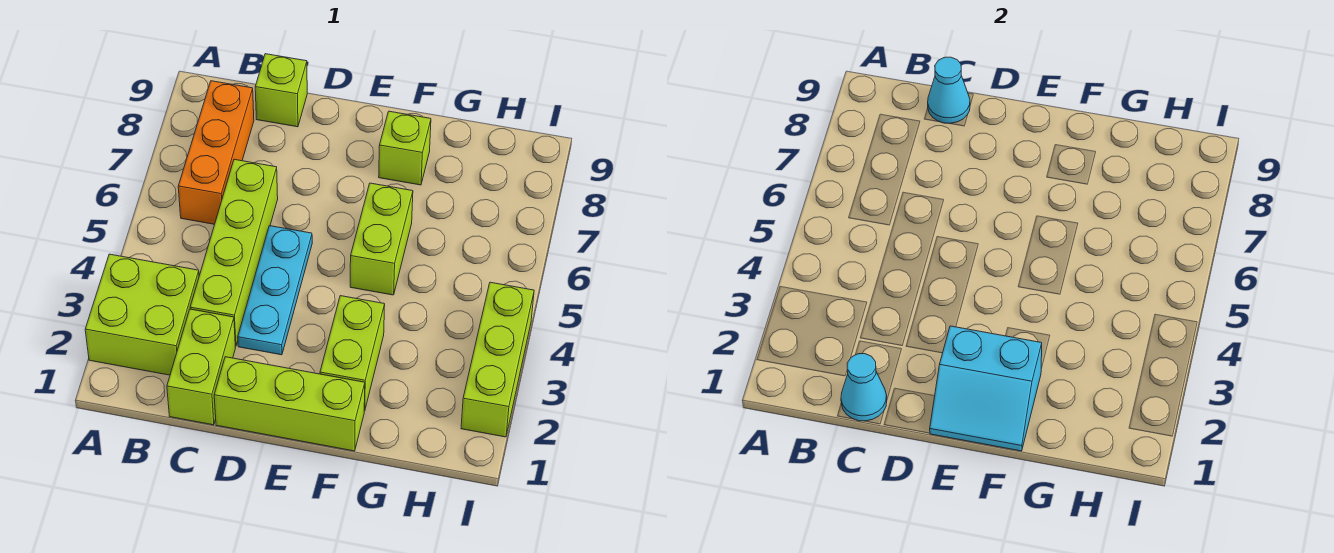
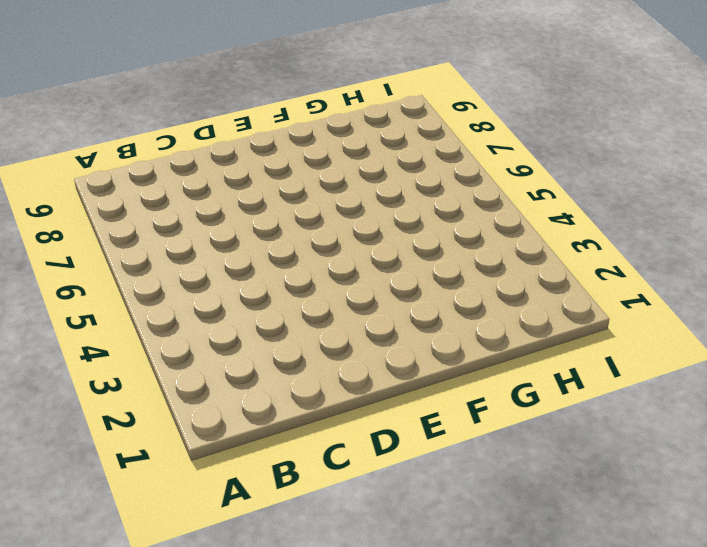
none -> lime brick A2:B3 level 1
none -> orange brick B6:B8 level 1
none -> lime brick C1:C2 level 1

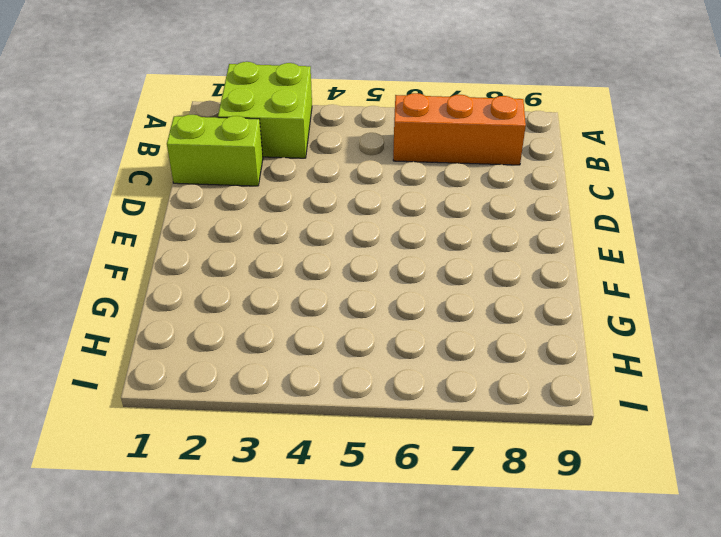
none -> lime brick C3:C6 level 1
none -> lime brick C9 level 1
none -> lime brick D1:F1 level 1

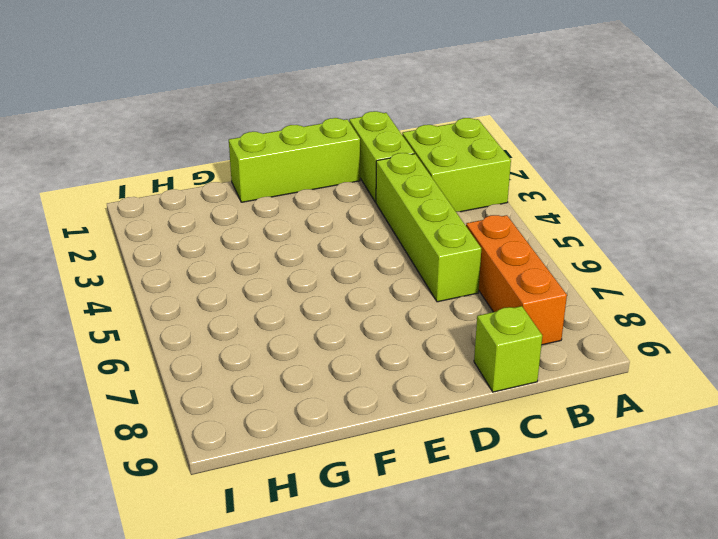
none -> cyan plate D3:D5 level 1
none -> lime brick F2:F3 level 1
none -> lime brick F5:F6 level 1

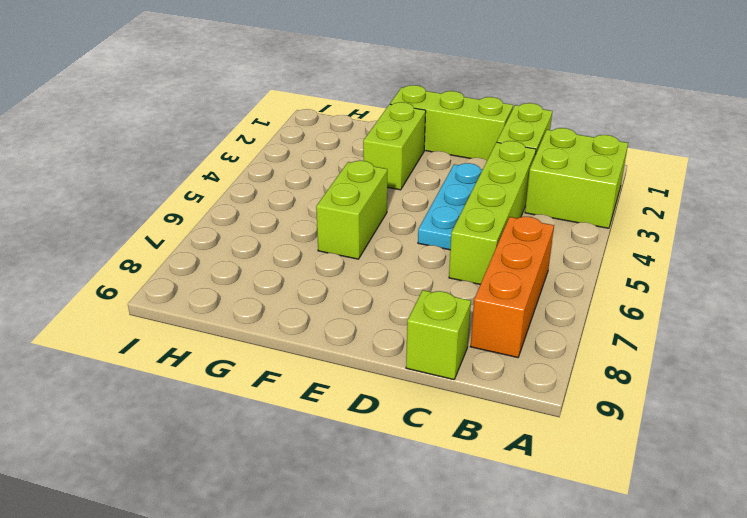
none -> lime brick F8 level 1
none -> lime brick I2:I4 level 1
none -> cyan cone C1 level 2

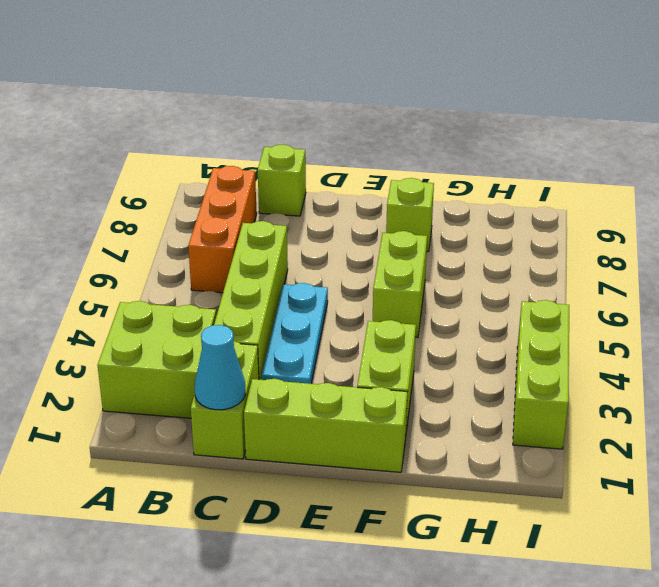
none -> cyan cone C9 level 2
none -> cyan slope E1:F2 level 2 top 2

